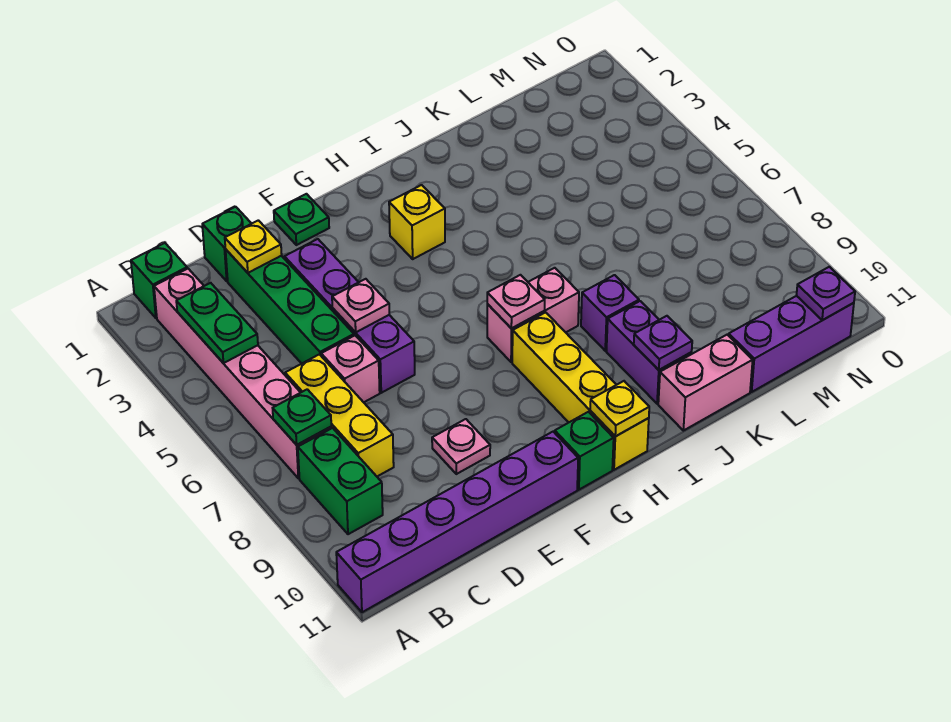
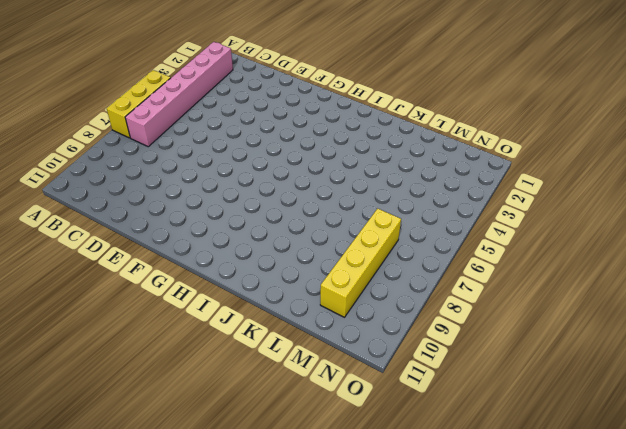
yellow brick A5:A7 level 1 -> yellow brick C6:C8 level 1
yellow brick M7:M10 level 1 -> yellow brick H8:H11 level 1
none -> purple brick A11:F11 level 1
none -> green brick B1 level 1
none -> green brick B8:B9 level 1

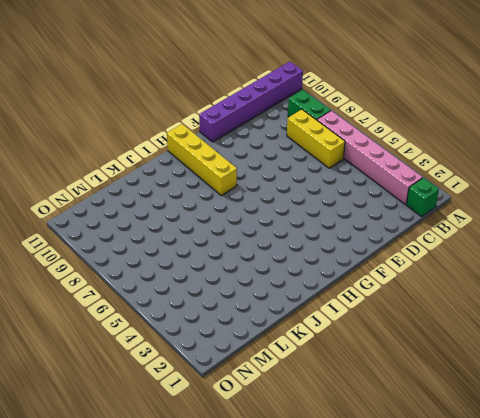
none -> green brick D1 level 1
none -> green brick D2:D5 level 1
none -> pink brick D6 level 1

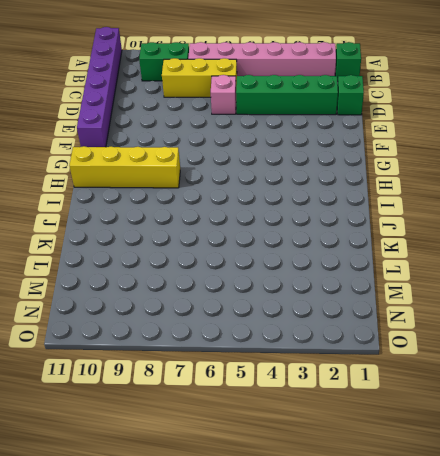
none -> purple brick E3:E6 level 1
none -> pink plate E9 level 1
none -> green plate F1 level 1

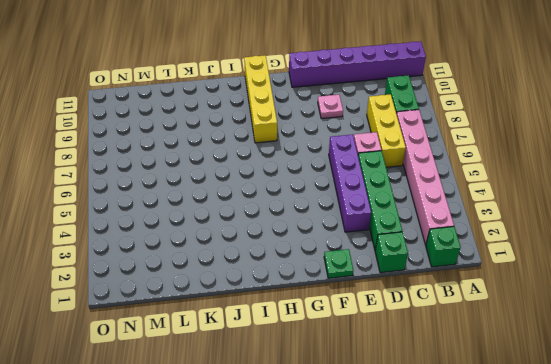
none -> green brick G11 level 1
none -> yellow brick H3 level 1
none -> pink brick H7:I7 level 1

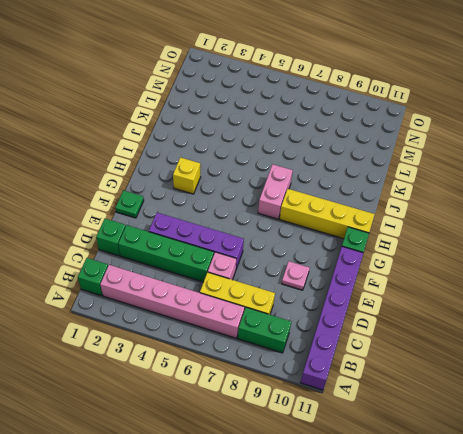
none -> purple brick J8 level 1
none -> purple brick J9:J10 level 1
none -> pink brick J11:K11 level 1

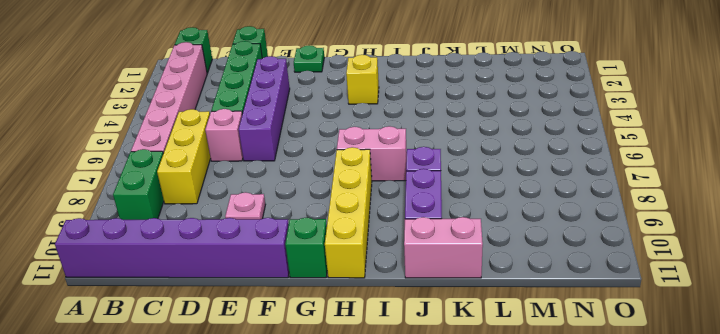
none -> purple brick L11:N11 level 1
none -> green plate B3:B4 level 2
none -> green plate B7 level 2

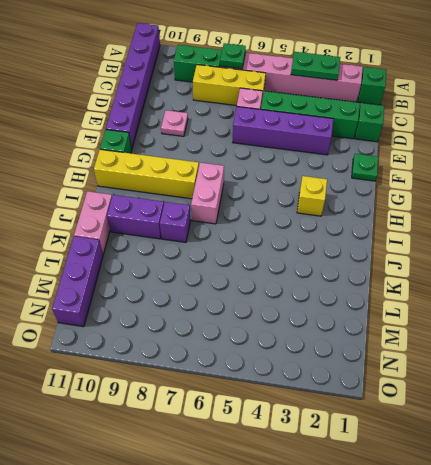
none -> yellow plate D2 level 2
none -> pink plate E5 level 2
none -> pink plate H7 level 2

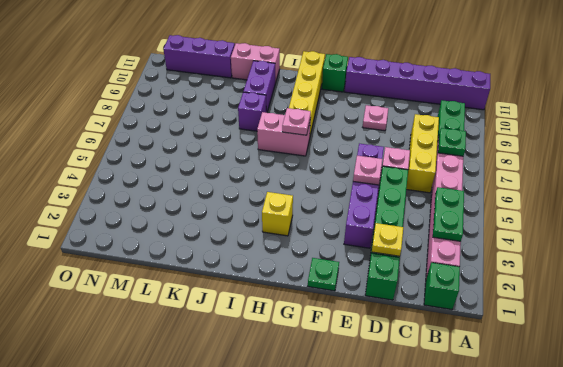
none -> yellow plate H11 level 2
none -> purple plate J10 level 2
none -> purple plate N11 level 2

